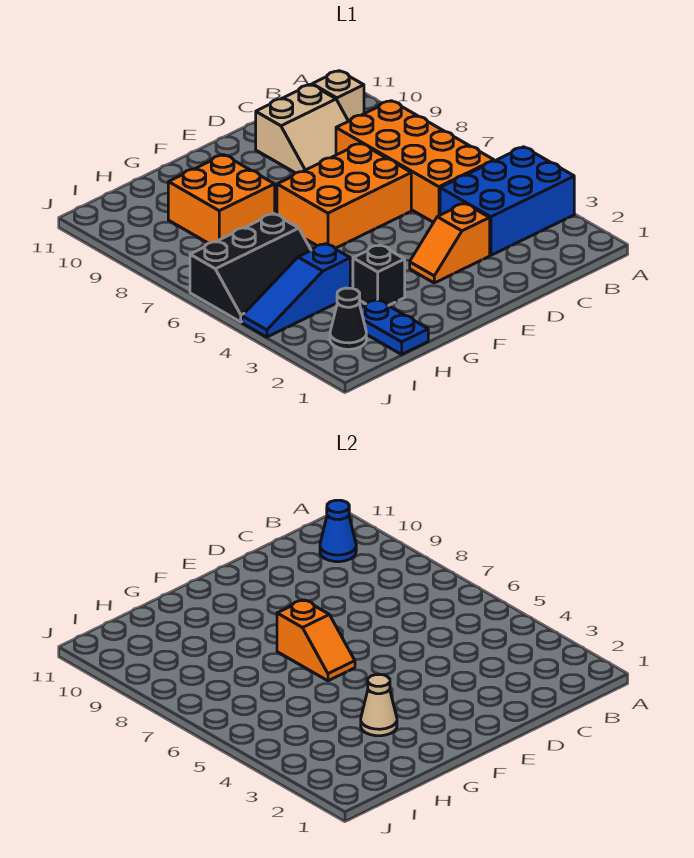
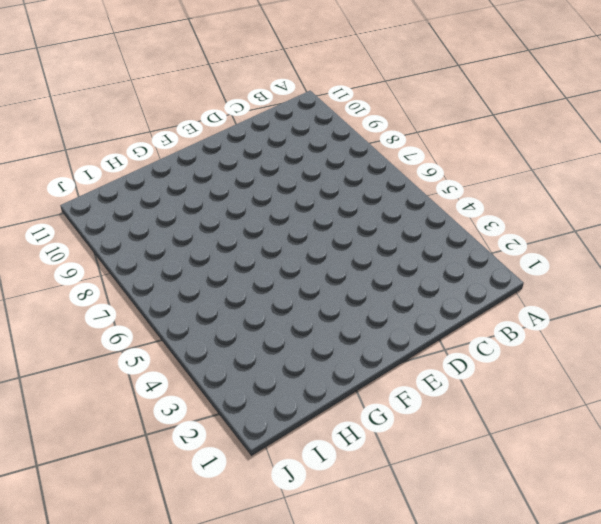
none -> blue brick A3:C4 level 1
none -> orange brick B5:C8 level 1
none -> tan brick B10 level 1

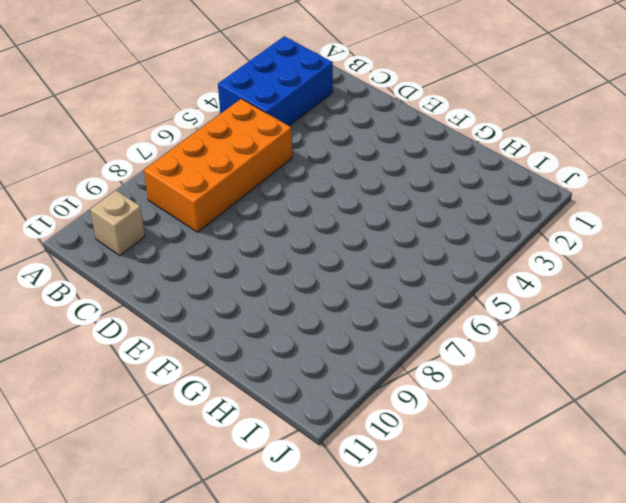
blue brick A2:B4 level 1 -> blue brick A3:C4 level 1
none -> tan slope C9:D10 level 1 top 10
none -> orange slope D3:E3 level 1 top D
none -> orange brick D6:F7 level 1

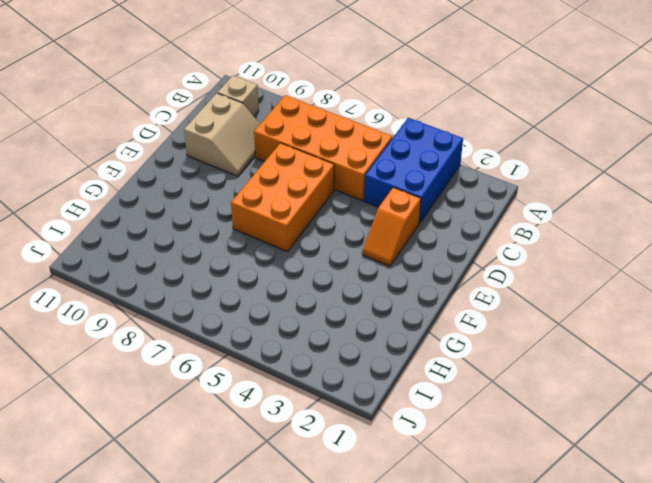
none -> black brick G3 level 1
none -> orange brick G8:H9 level 1
none -> blue plate H1:H2 level 1

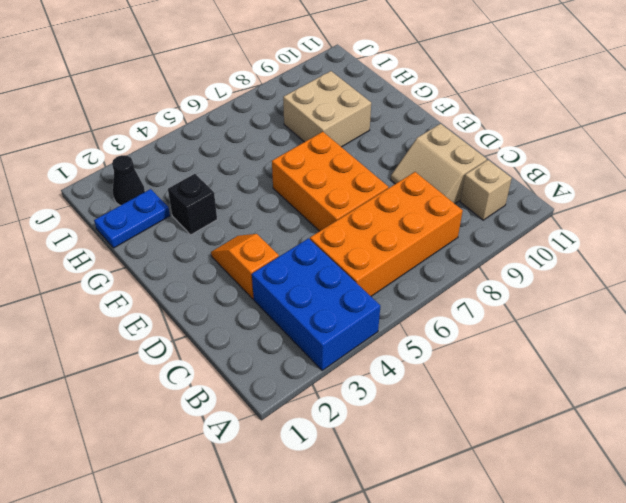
tan brick G8:H9 level 1 -> orange brick G8:H9 level 1
none -> blue slope H4:J4 level 1 top H
none -> black slope H5:J6 level 1 top 6
none -> blue cone B10 level 2

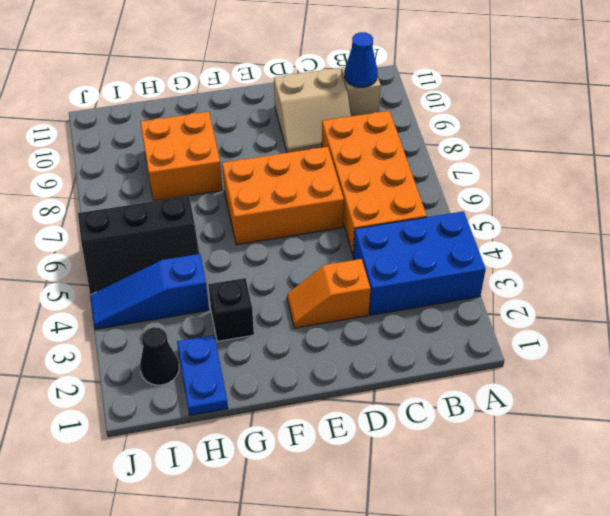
none -> orange slope F6:F7 level 2 top 7
none -> tan cone G3 level 2

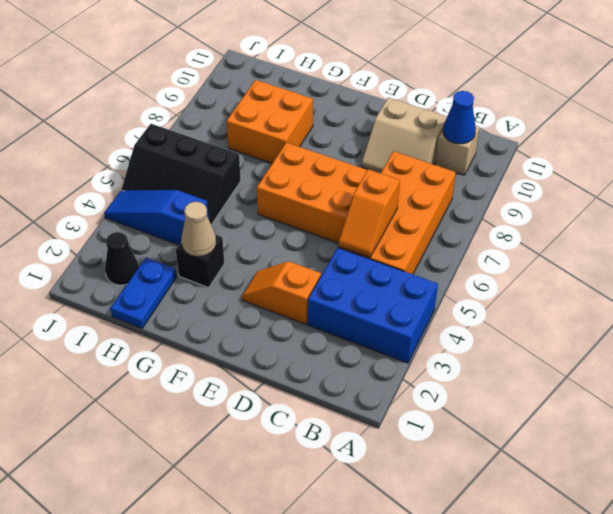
orange slope C5:C6 level 2 top 6 -> orange slope F6:F7 level 2 top 7

